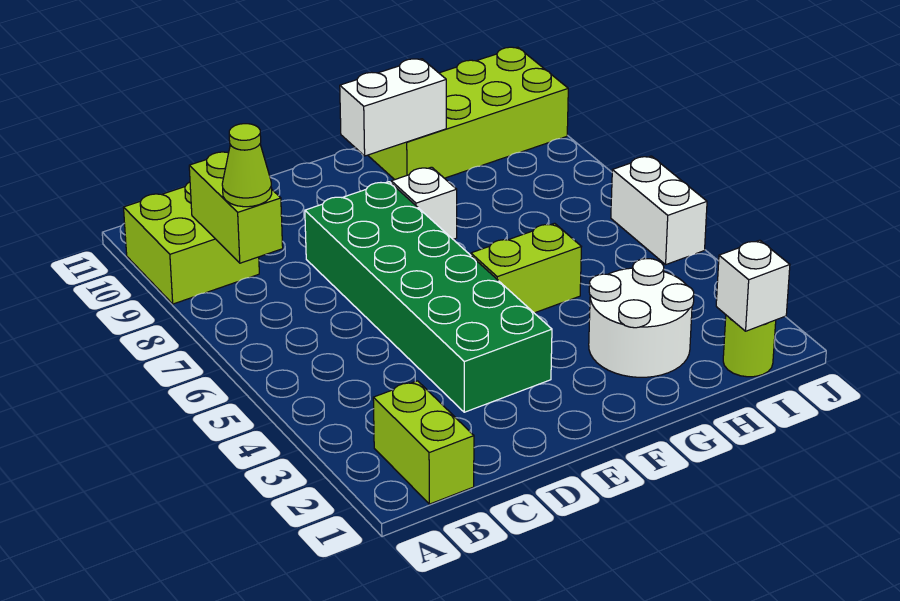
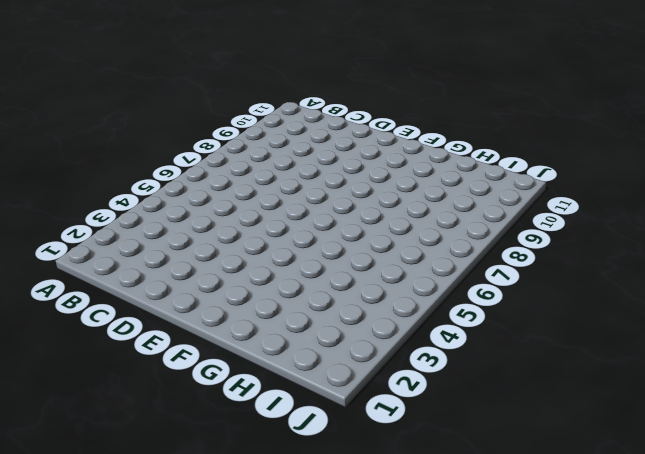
none -> lime brick A9:B10 level 1
none -> lime brick B1:B2 level 1
none -> green brick D3:E8 level 1

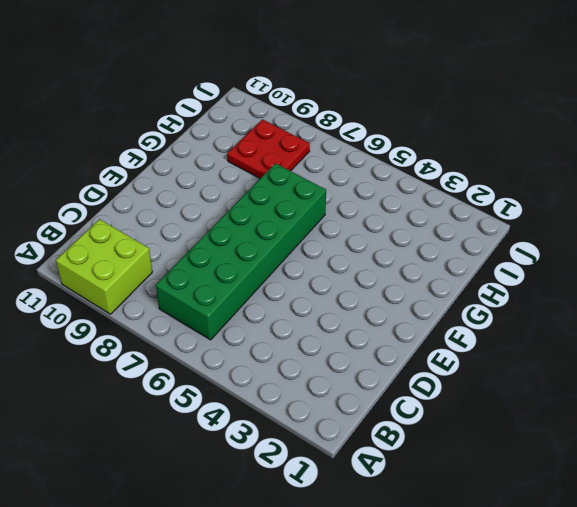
green brick B6:G7 level 1 -> green brick D3:E8 level 1
red plate H8:I9 level 1 -> none
none -> lime brick B1:B2 level 1
none -> lime brick F5:G5 level 1
none -> white brick F8 level 1

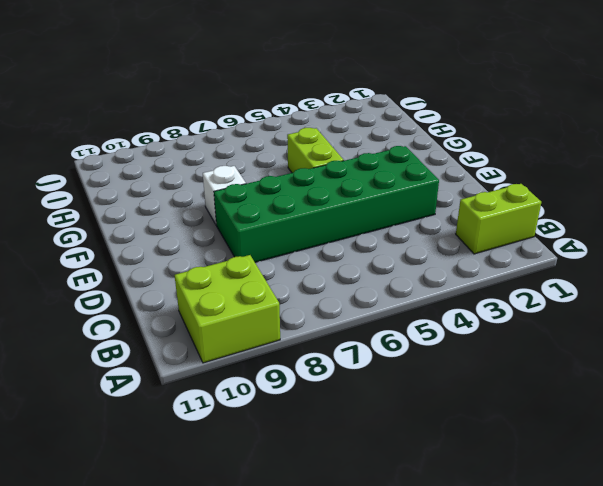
none -> white round brick G2:H3 level 1
none -> lime brick G10:J11 level 1
none -> lime round brick I1 level 1

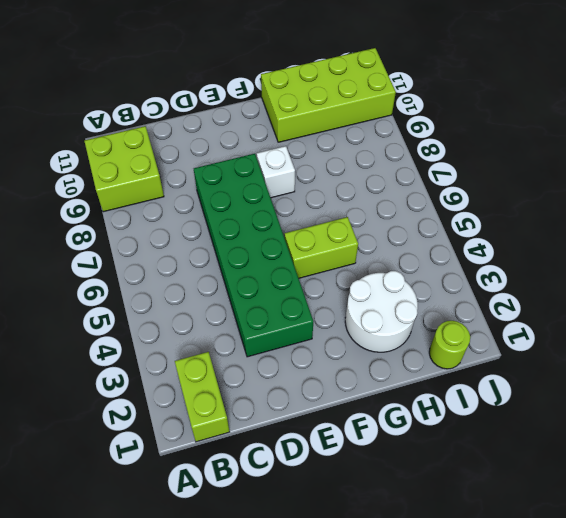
none -> white brick J5:J6 level 1
none -> lime brick B8:B9 level 2
none -> white brick F10:G10 level 2

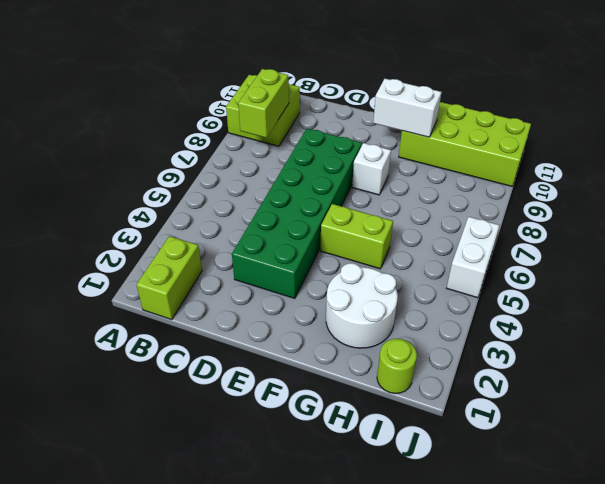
none -> white brick I1 level 2
none -> lime cone B8 level 3

